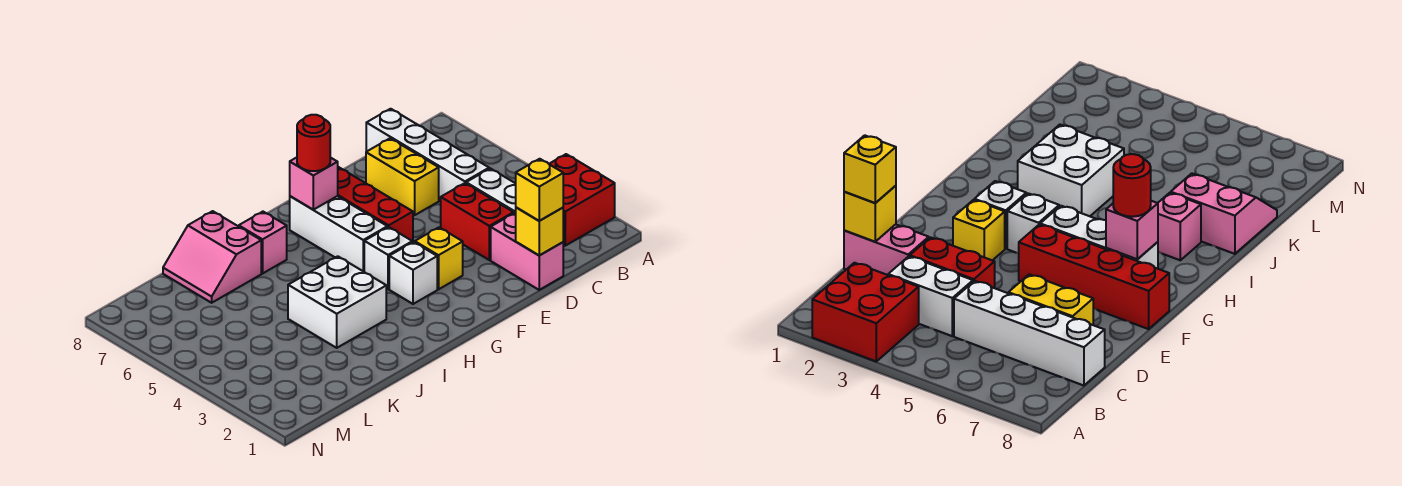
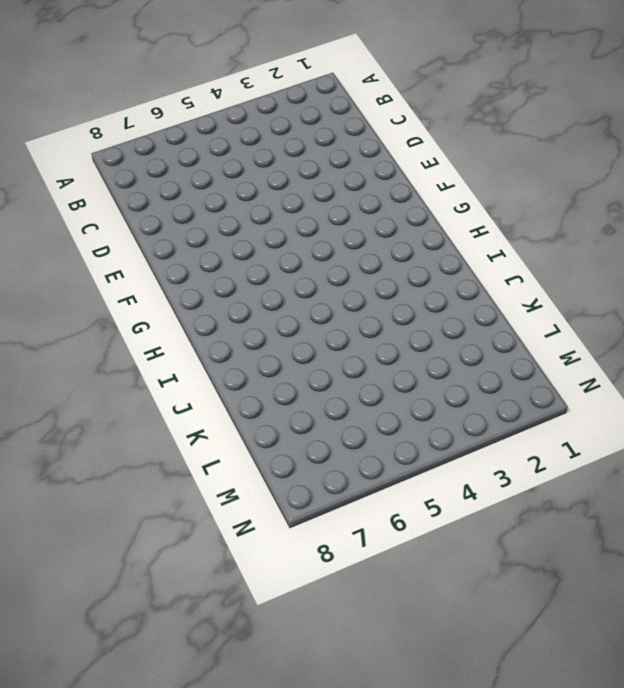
none -> red brick A2:B3 level 1
none -> white brick C3:C4 level 1
none -> white brick C5:C8 level 1

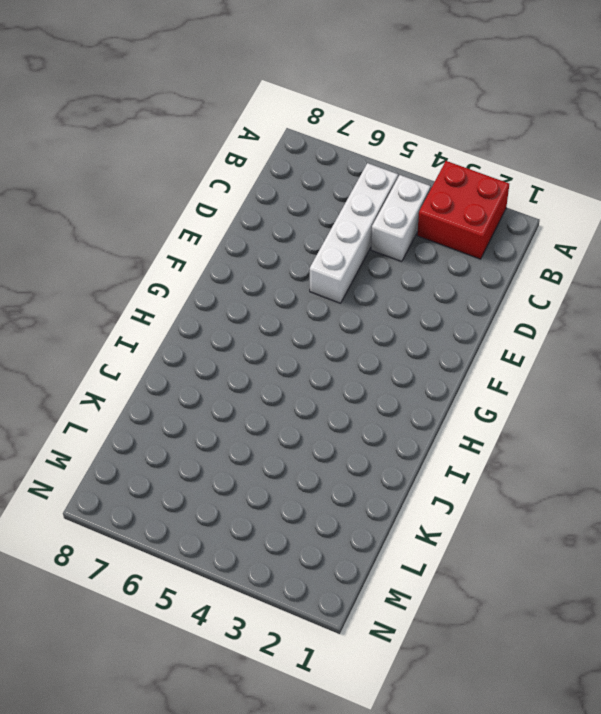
white brick B4:C4 level 1 -> white brick C3:C4 level 1
white brick B5:E5 level 1 -> white brick C5:C8 level 1
none -> pink brick D1:D2 level 1
none -> red brick D3:D4 level 1
none -> yellow brick D6:D7 level 1

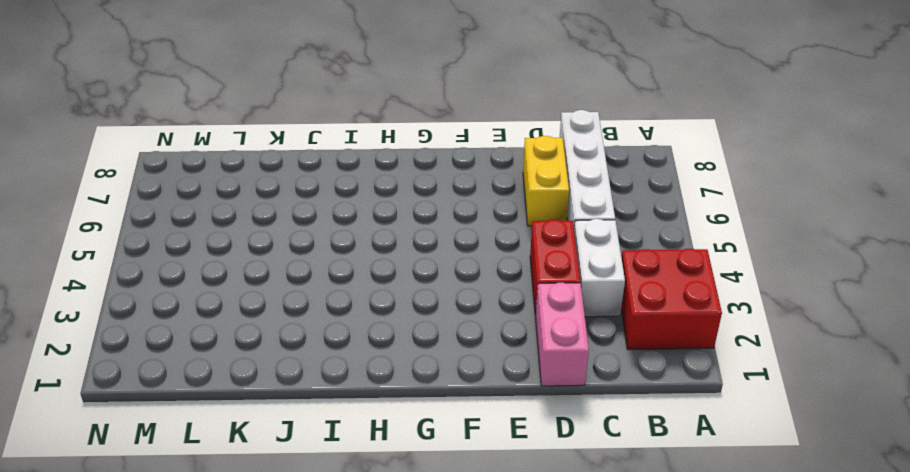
none -> yellow brick F3 level 1
none -> red brick F5:F8 level 1
none -> white brick G3 level 1

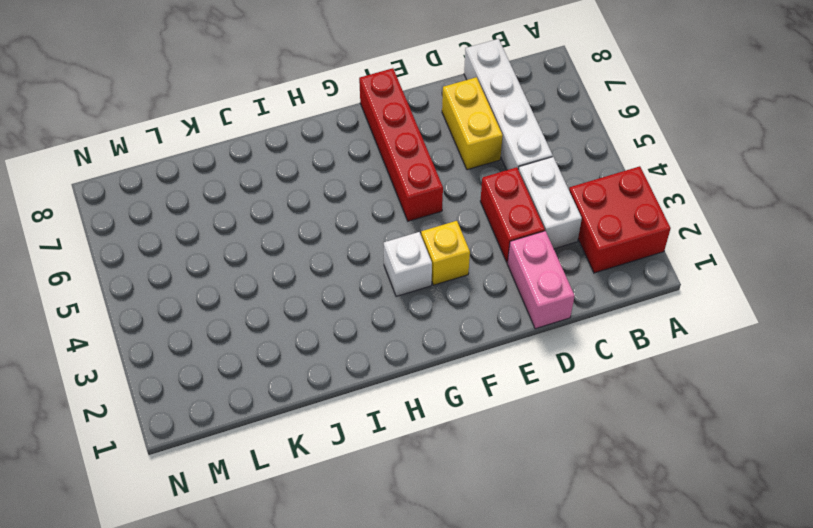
none -> white brick G4 level 1
none -> white brick G5:G7 level 1
none -> white brick I3:J4 level 1

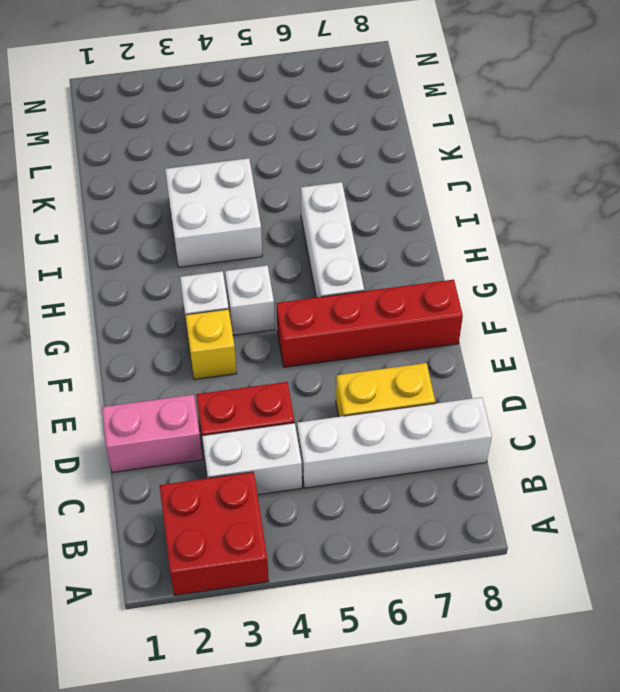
white brick G6:I6 level 1 -> white brick G5:G7 level 1
none -> pink brick I7 level 1
none -> pink slope J7:K8 level 1 top J
none -> yellow brick D1 level 2

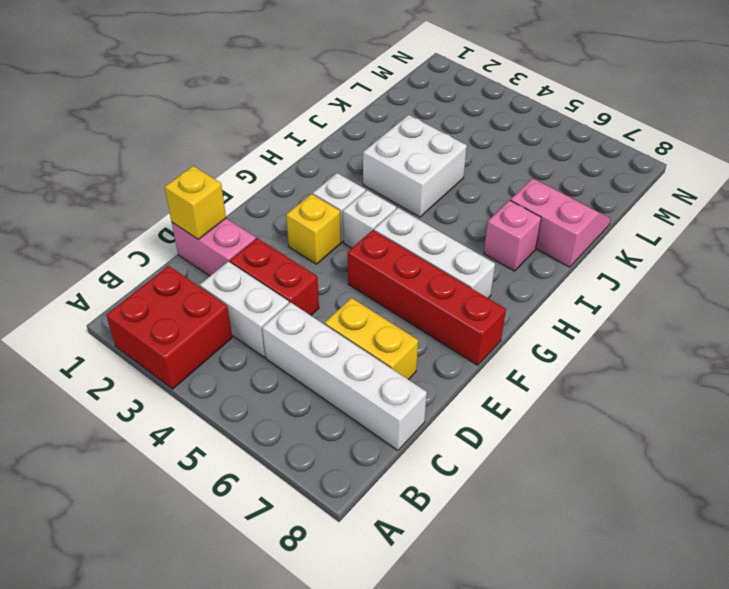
none -> pink brick G7 level 2
none -> yellow brick D1 level 3
none -> red round brick G7 level 3

